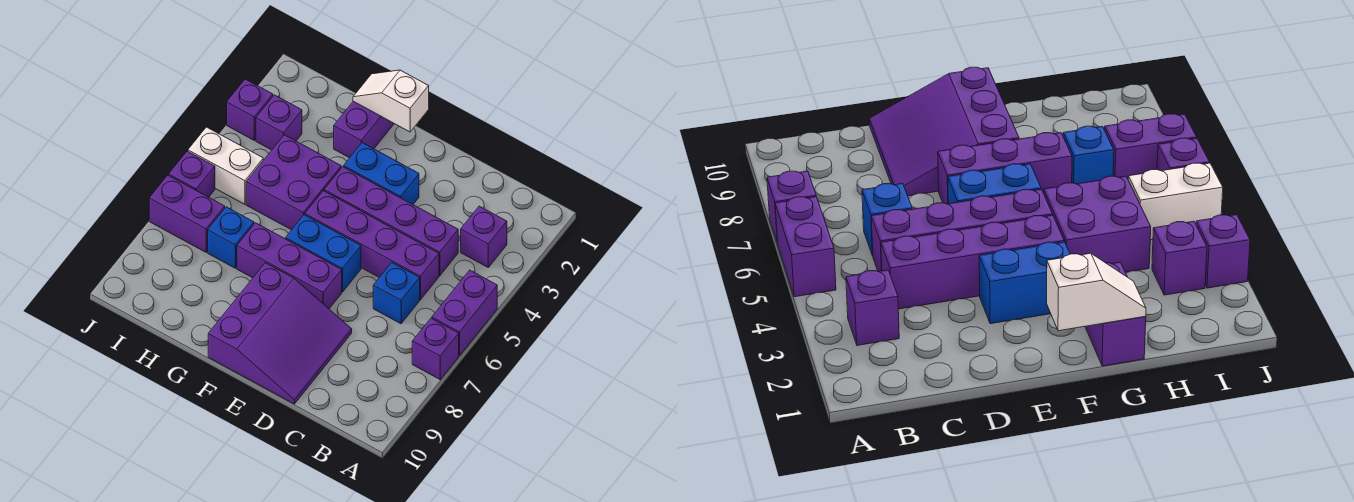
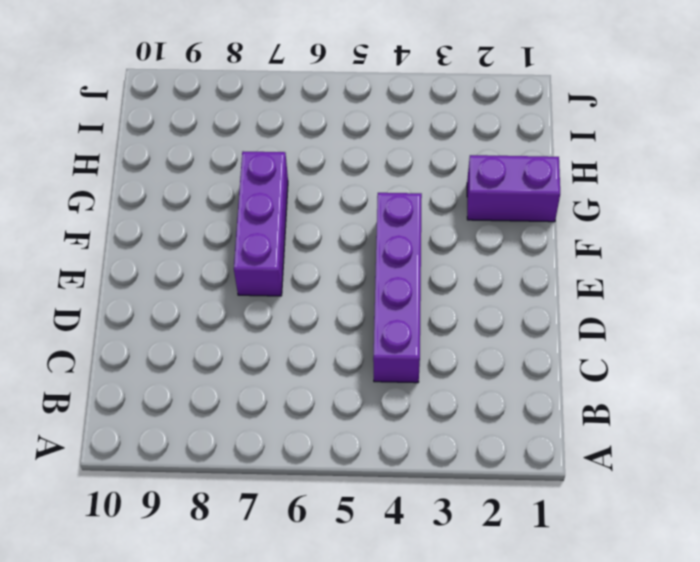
none -> purple brick A5:A6 level 1
none -> purple brick A7 level 1
none -> purple brick B3 level 1

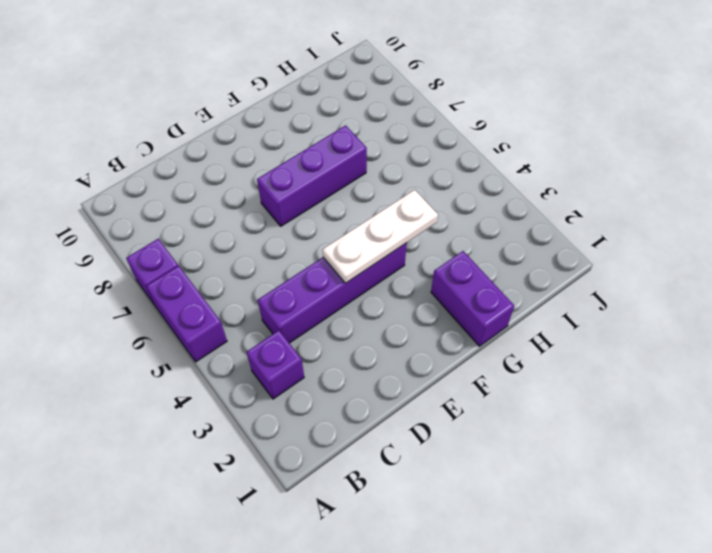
white plate E4:G4 level 2 -> none
none -> purple brick C5:F5 level 1
none -> blue brick C6 level 1
none -> purple slope D8:F10 level 1 top F

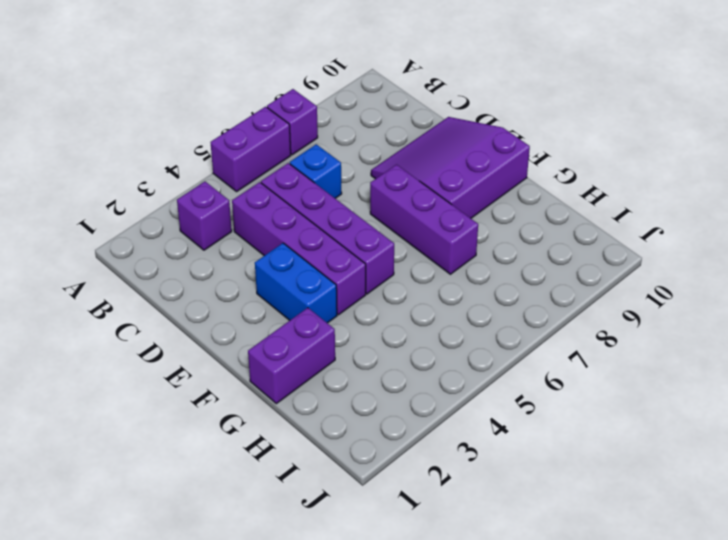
none -> blue brick E6:F6 level 1
none -> purple brick G4:H5 level 1
none -> blue brick H7 level 1

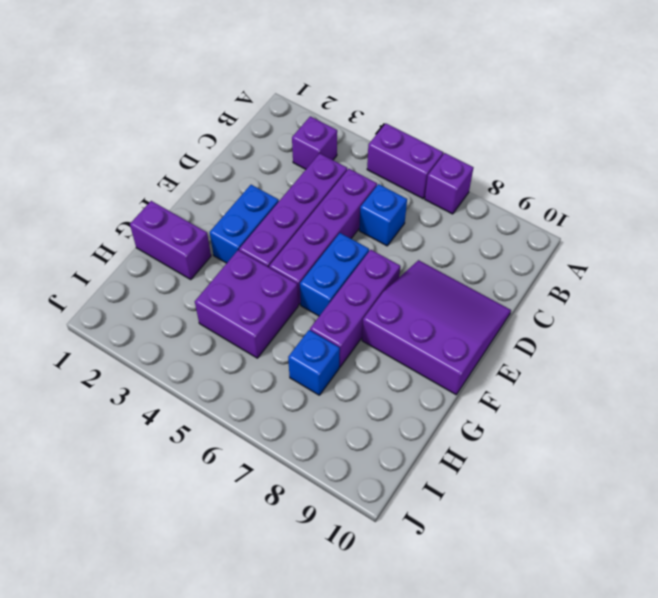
none -> purple brick I3 level 1
none -> white brick I5:J5 level 1
none -> purple brick I7:J7 level 1

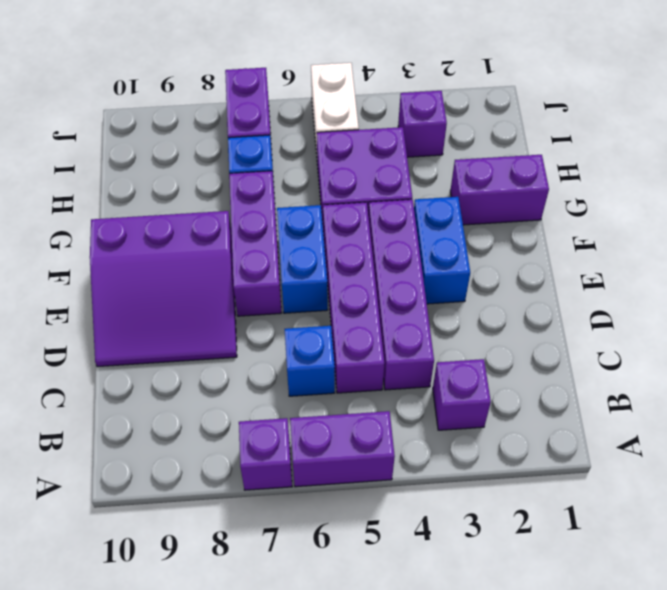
none -> purple brick J3 level 1
none -> purple brick J6 level 1
none -> white slope F1:G1 level 2 top F

